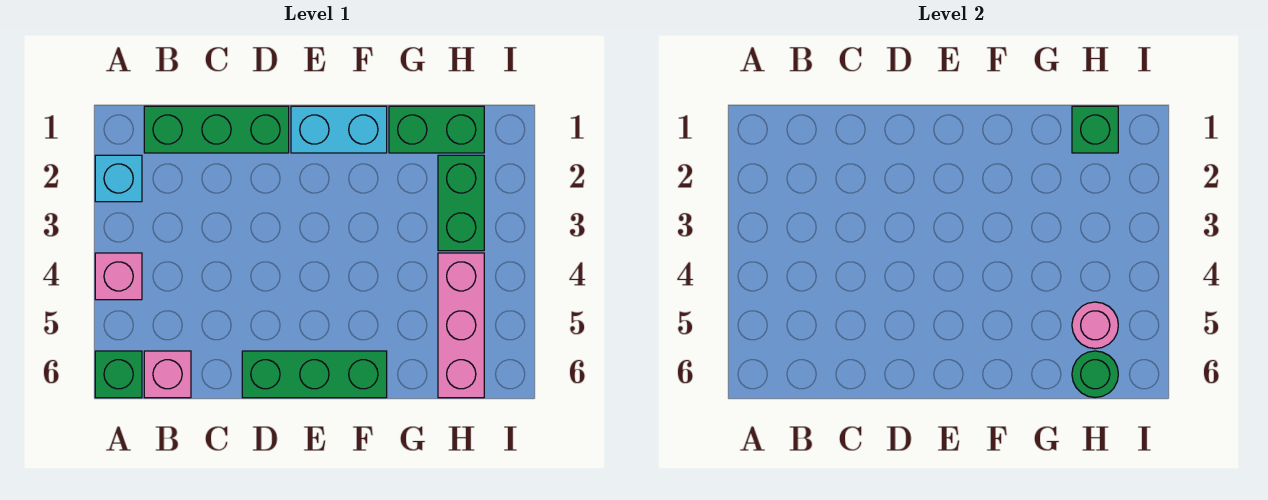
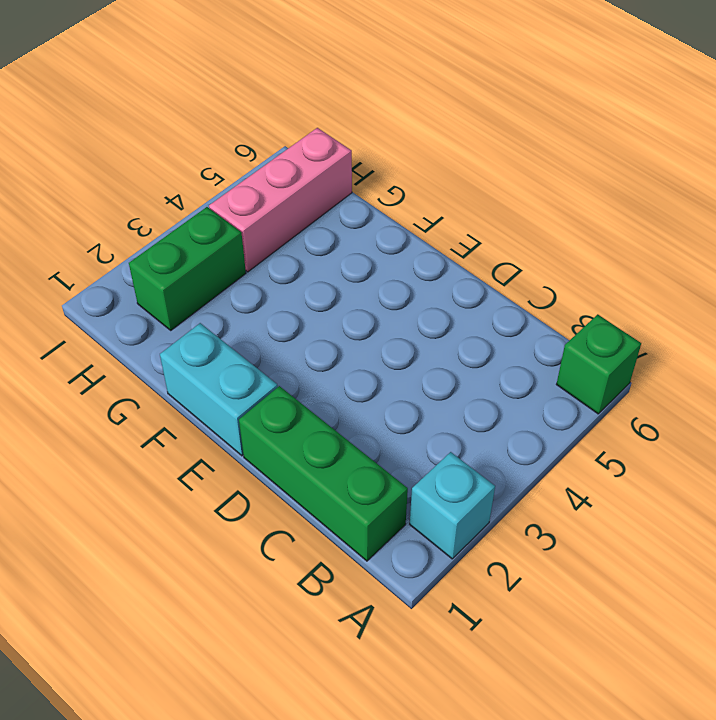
none -> pink brick A4 level 1
none -> pink brick B6 level 1
none -> green brick D6:F6 level 1

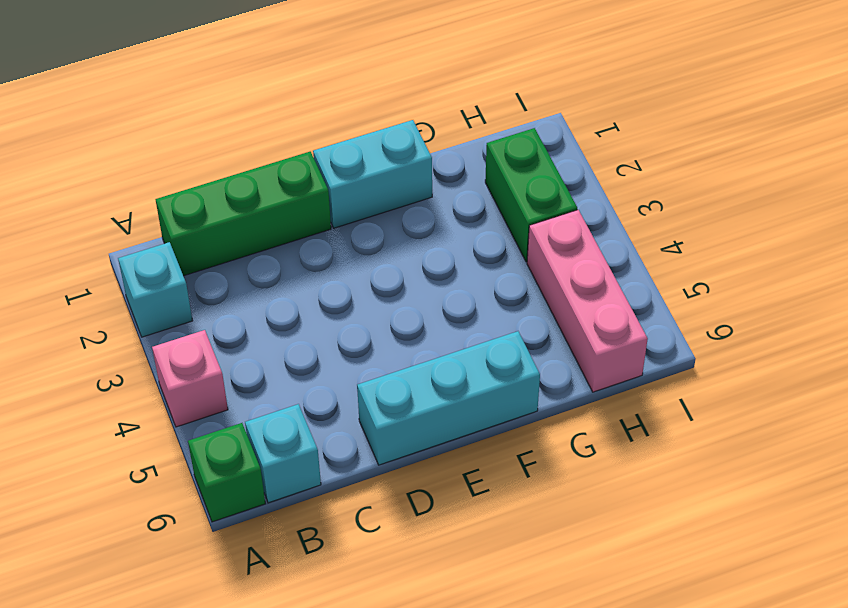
cyan brick B6 level 1 -> pink brick B6 level 1
cyan brick D6:F6 level 1 -> green brick D6:F6 level 1
none -> green brick G1:H1 level 1
none -> green brick H1 level 2
none -> pink round brick H5 level 2

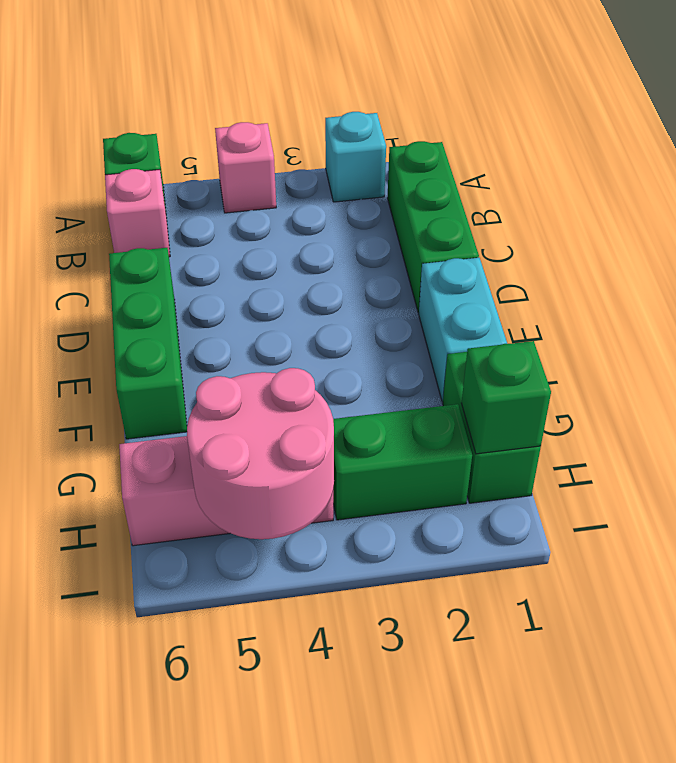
pink round brick H4:I5 level 2 -> pink round brick H5 level 2
none -> green round brick H6 level 2

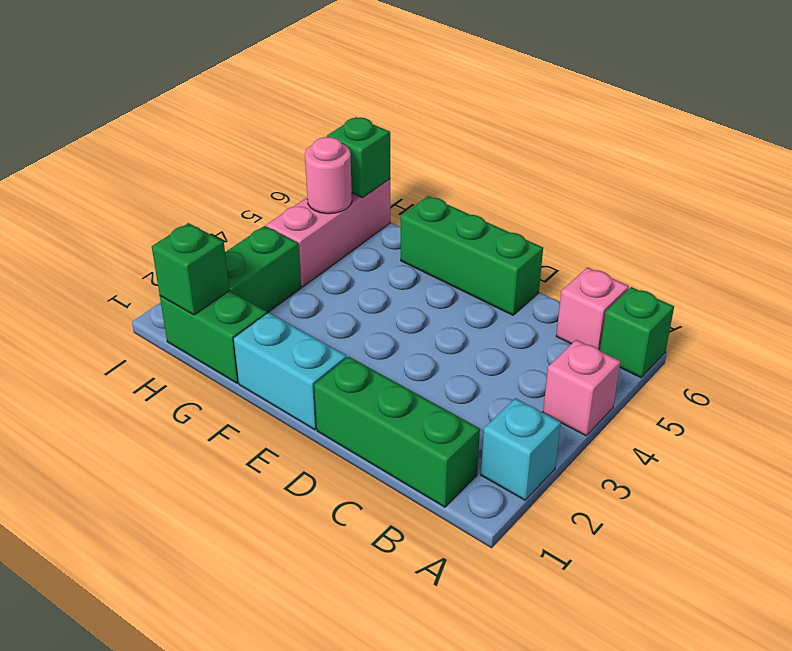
green brick H6 level 2 -> green round brick H6 level 2

